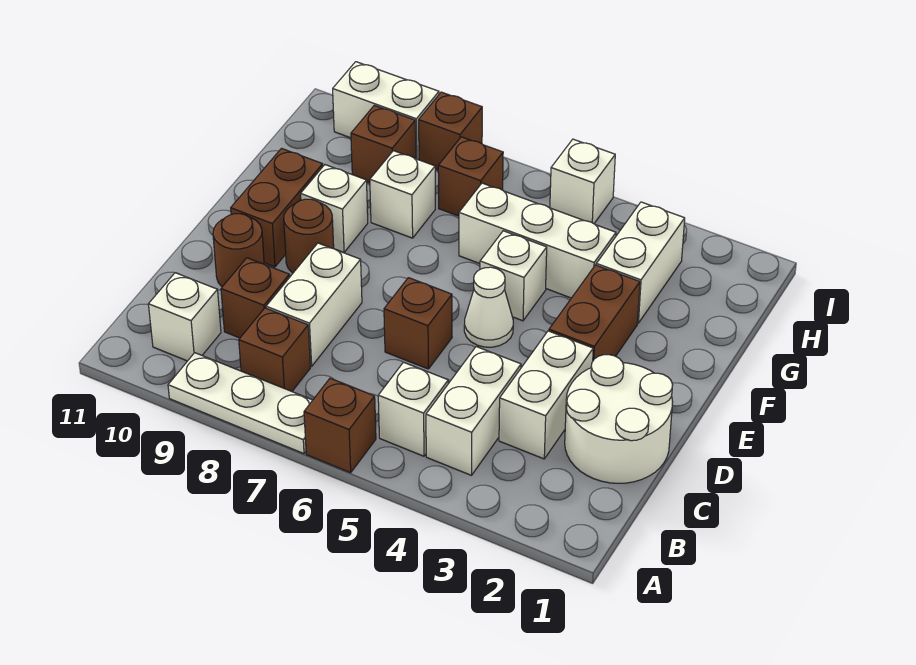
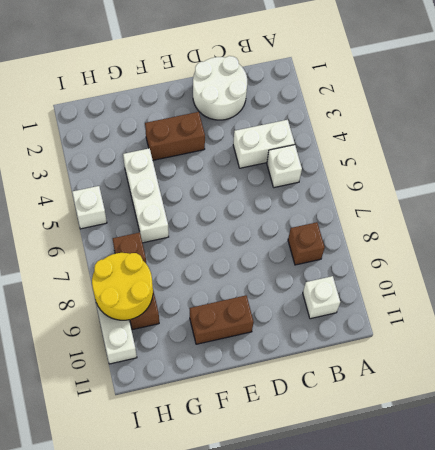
yellow round brick H8:I9 level 2 -> none
none -> brown brick A6 level 1
none -> white plate A7:A9 level 1
none -> white brick C3:D3 level 1

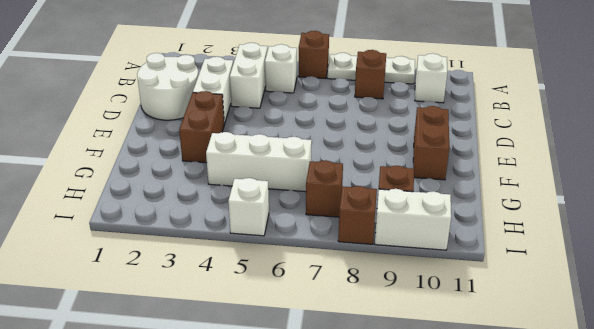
none -> white brick C8:D8 level 1
none -> brown brick C9 level 1
none -> brown brick D6 level 1

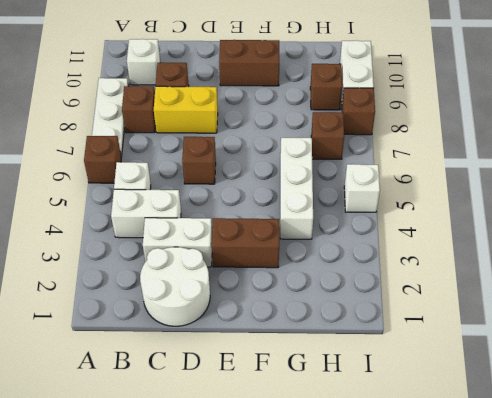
yellow brick C8:D8 level 1 -> white brick C8:D8 level 1
none -> brown round brick D10 level 1
none -> white cone E5 level 1
none -> brown round brick E9 level 1

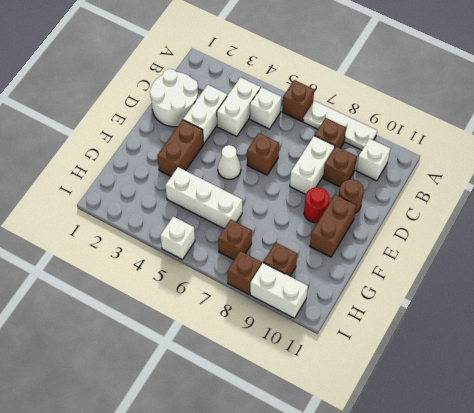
red round brick E9 level 1 -> brown round brick E9 level 1
none -> white brick F5 level 1
none -> white brick F9 level 1
none -> white brick G3:H3 level 1

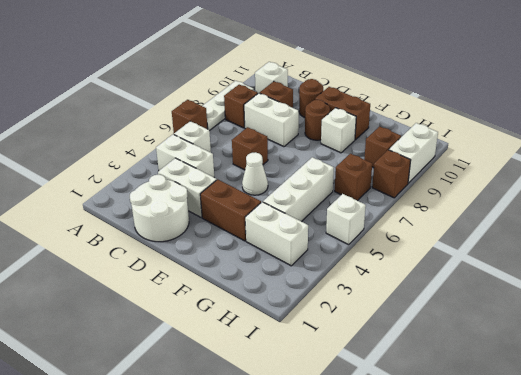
none -> white brick F5 level 1
none -> white brick G8 level 1

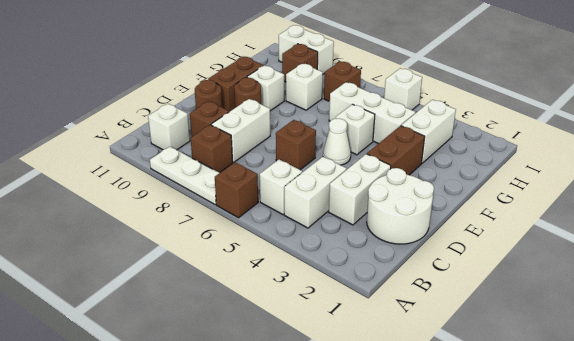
none -> brown brick I8 level 1

